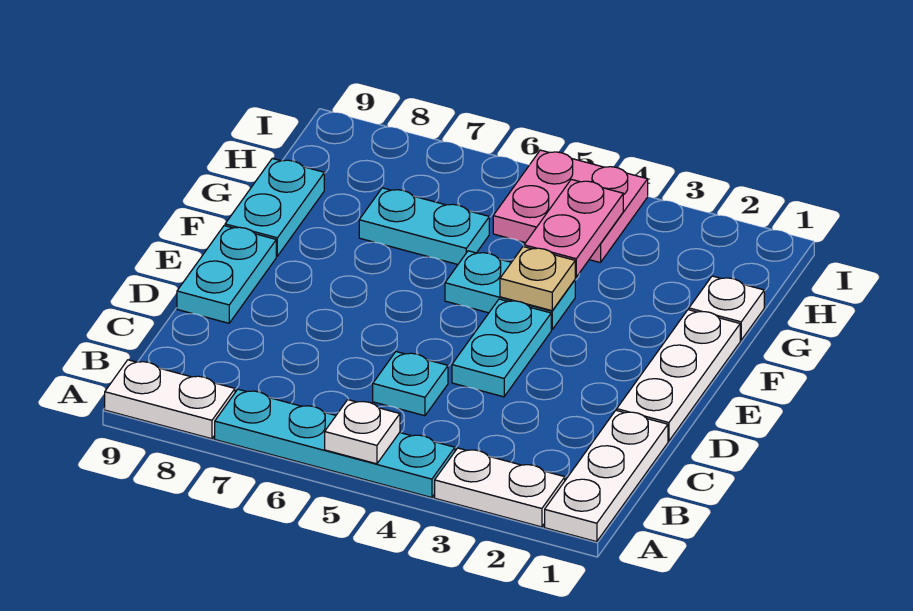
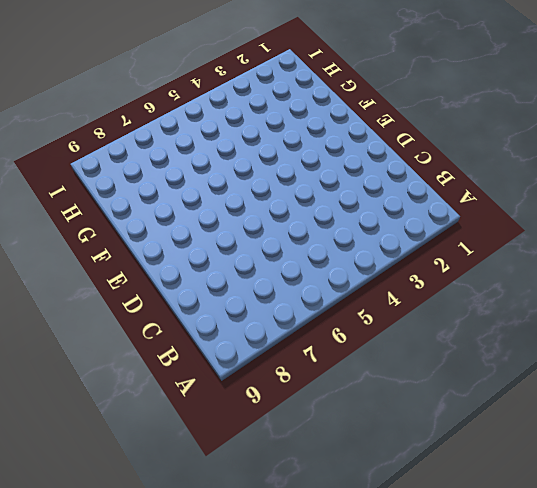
none -> white plate A1:C1 level 1
none -> white plate A2:A3 level 1
none -> cyan plate A4:A7 level 1

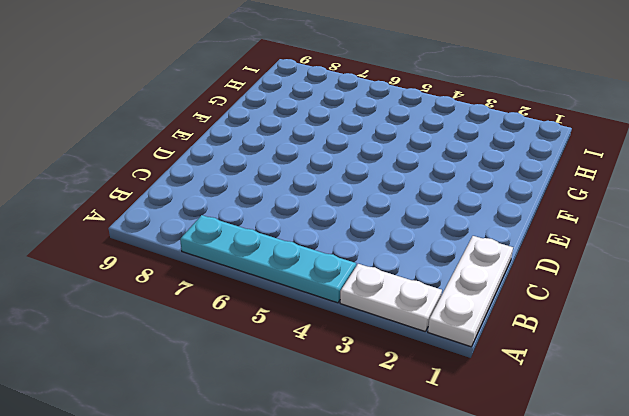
none -> white plate A8:A9 level 1
none -> cyan plate C5 level 1
none -> white plate D1:F1 level 1

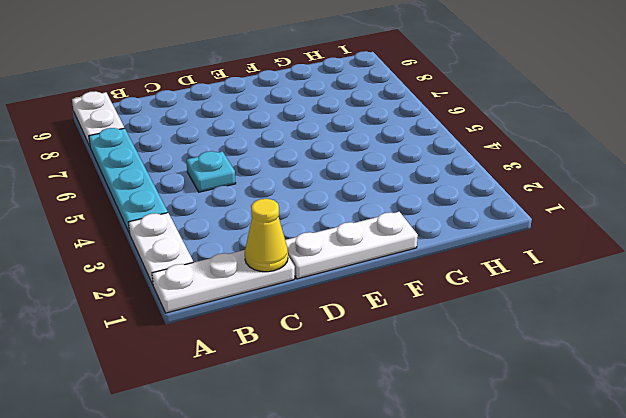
yellow cone C1 level 2 -> none
none -> cyan plate D4:E4 level 1
none -> cyan plate D9:E9 level 1
none -> cyan plate F4:F5 level 1

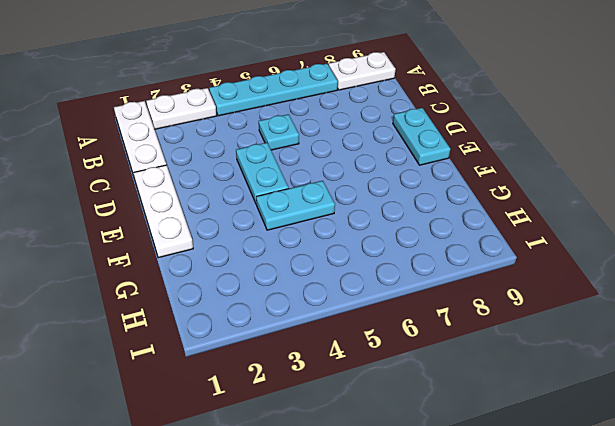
none -> cyan plate F9:G9 level 1
none -> white plate G1 level 1
none -> cyan plate G6:G7 level 1

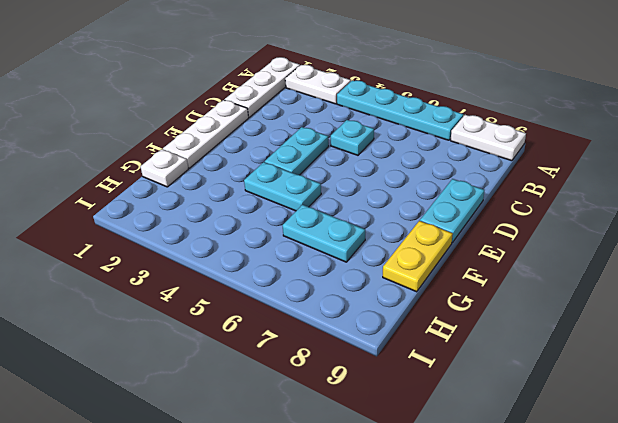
yellow plate F9:G9 level 1 -> cyan plate F9:G9 level 1
none -> pink plate H4:I5 level 1
none -> white plate A5 level 2
none -> tan plate F4 level 2

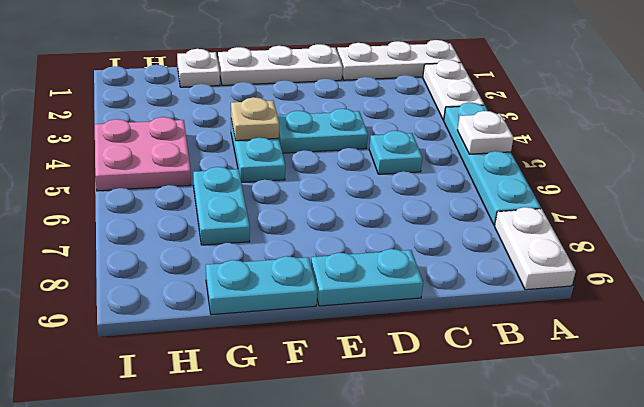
none -> pink plate G4:H4 level 2

